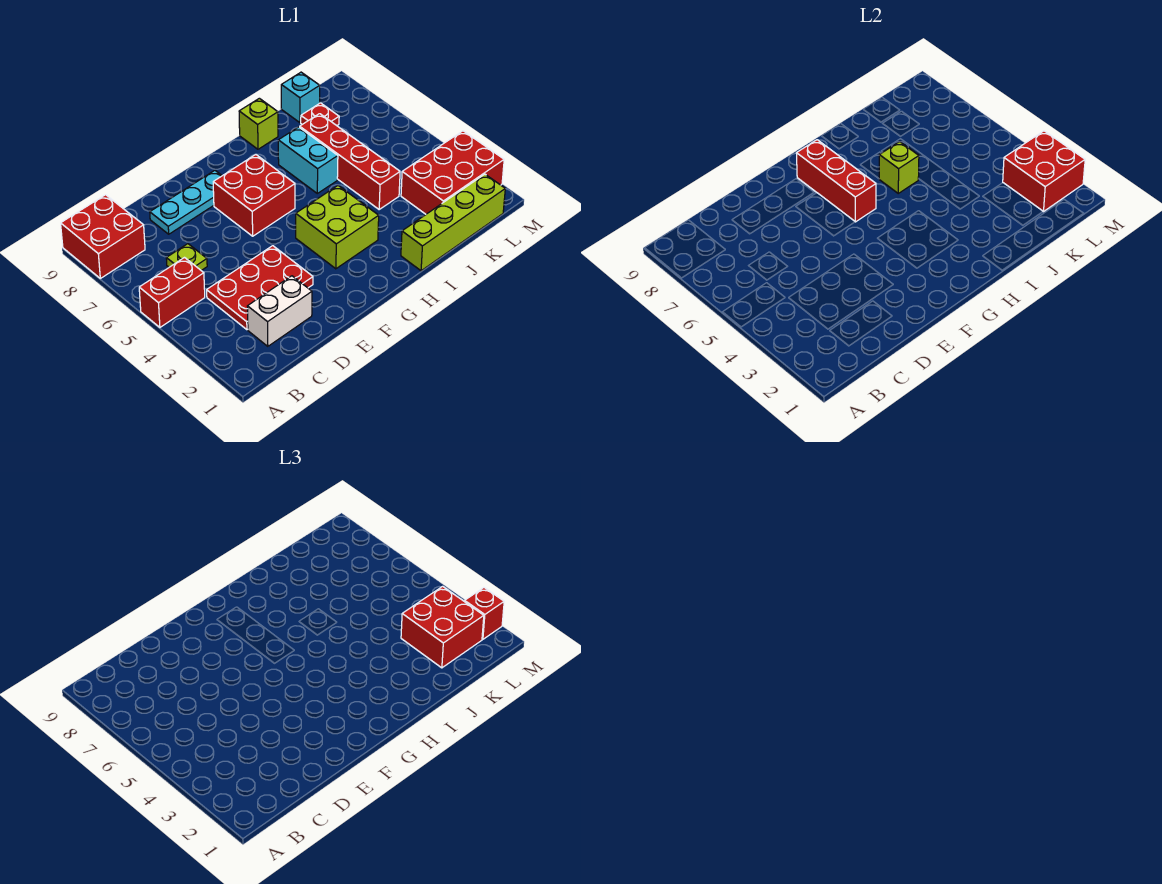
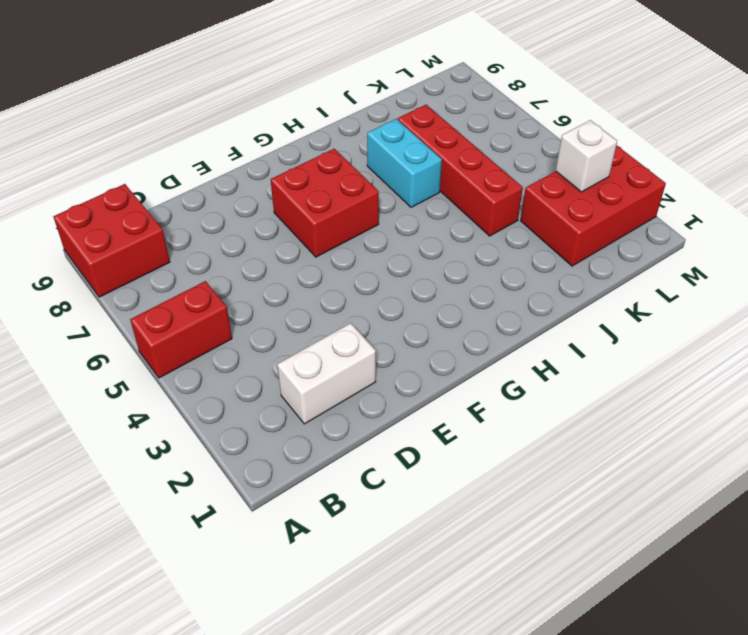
white brick L3 level 2 -> red brick L2:M3 level 2
none -> red plate C3:E4 level 1
none -> lime plate C6 level 1
none -> cyan plate D8:F8 level 1

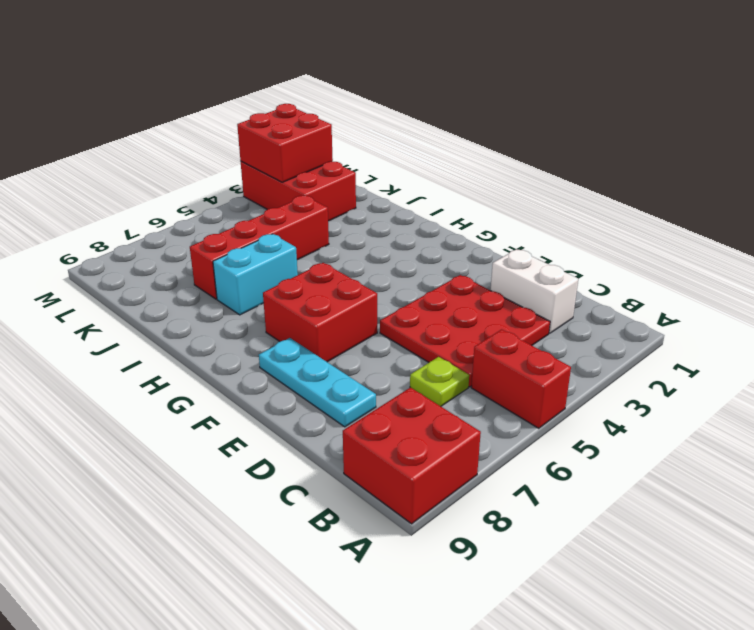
red plate C3:E5 level 1 -> red plate C3:E4 level 1
none -> lime brick G3:H4 level 1
none -> lime brick I1:L1 level 1
none -> lime brick I9 level 1

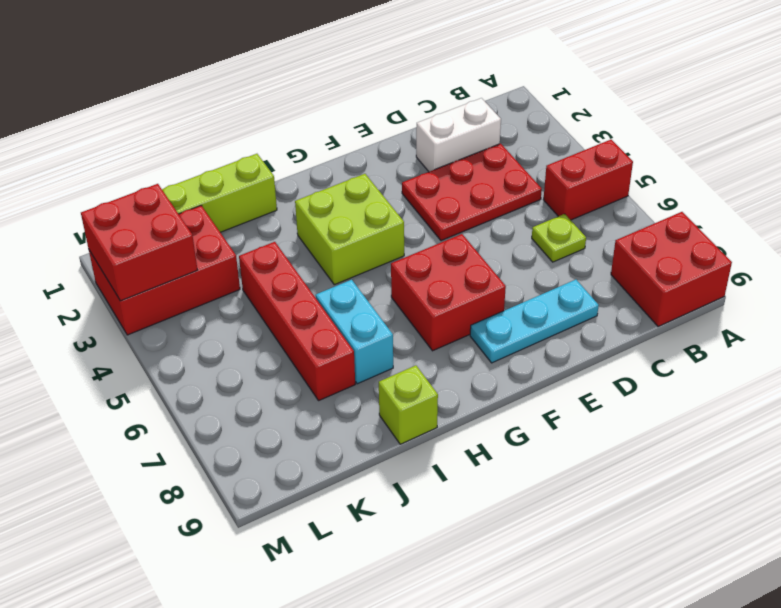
none -> red plate K8 level 1
none -> cyan brick K9 level 1
none -> red brick G6:G8 level 2

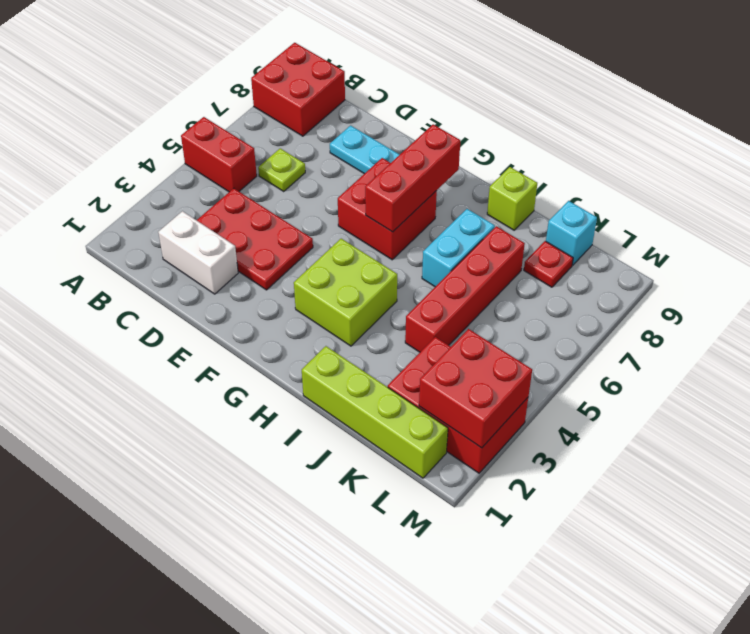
none -> lime brick I6 level 2
none -> red brick K2:L3 level 3
none -> red brick M2 level 3

